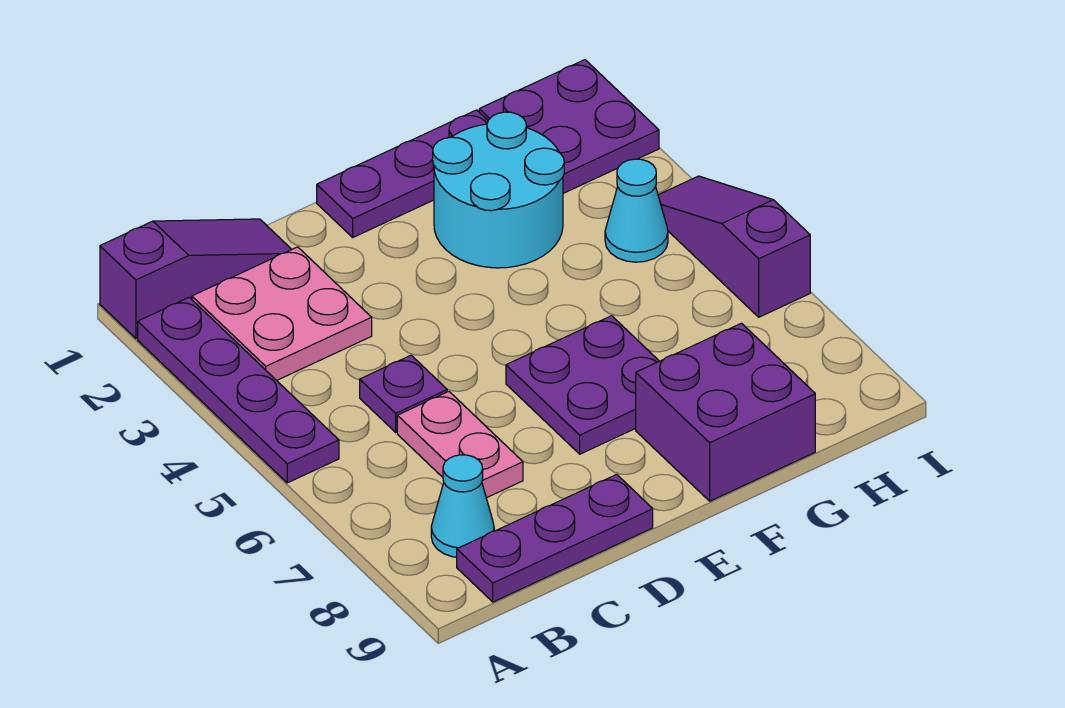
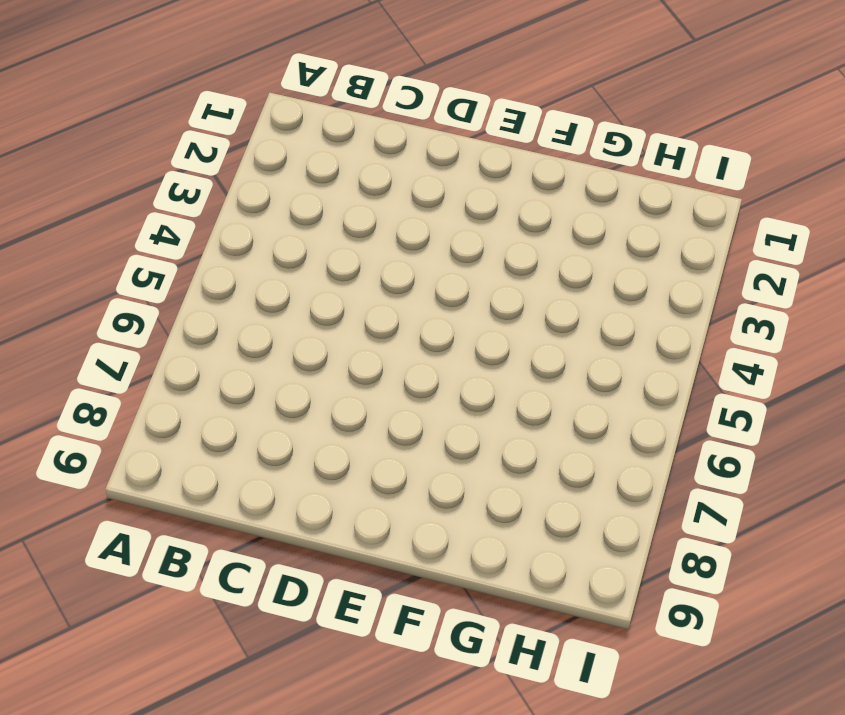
none -> purple slope A1:C1 level 1 top A
none -> purple plate A2:A5 level 1
none -> pink plate B2:C3 level 1

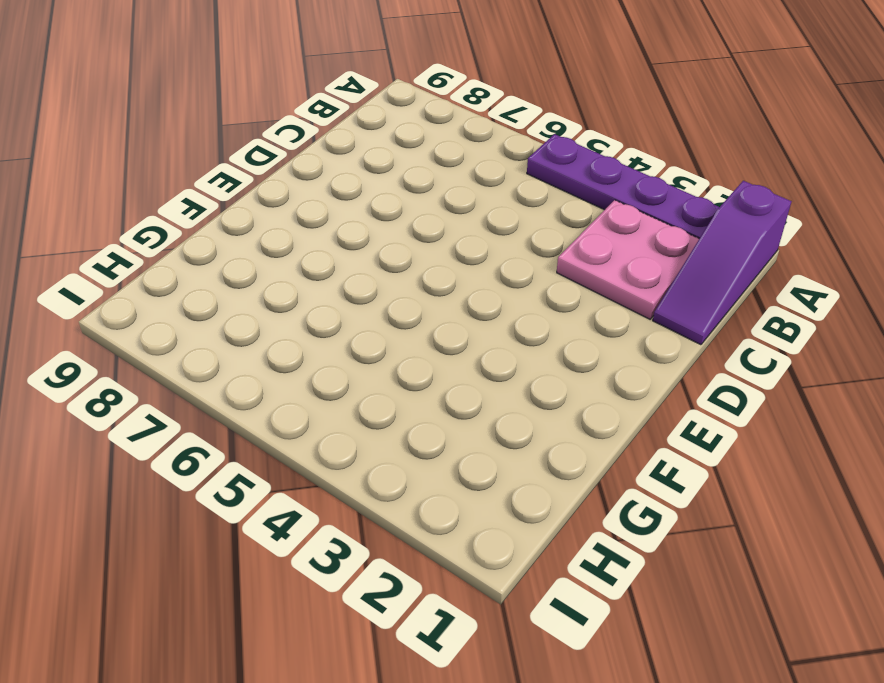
none -> cyan cone B8 level 1
none -> purple plate B9:D9 level 1
none -> purple plate C5 level 1

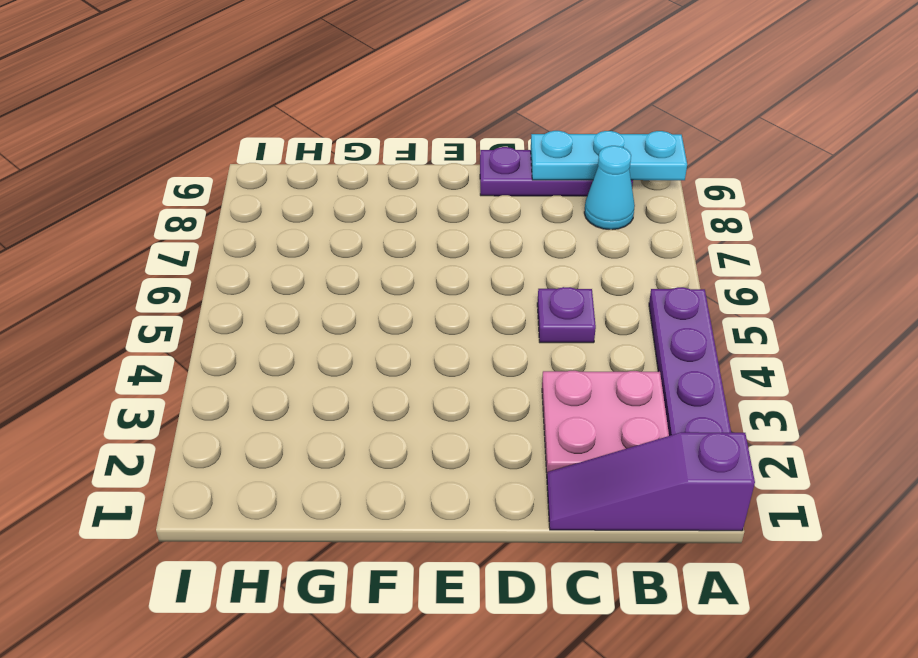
cyan plate A9:C9 level 2 -> none
none -> pink plate C6:C7 level 1
none -> purple plate E1:G1 level 1
none -> purple plate E6:F7 level 1

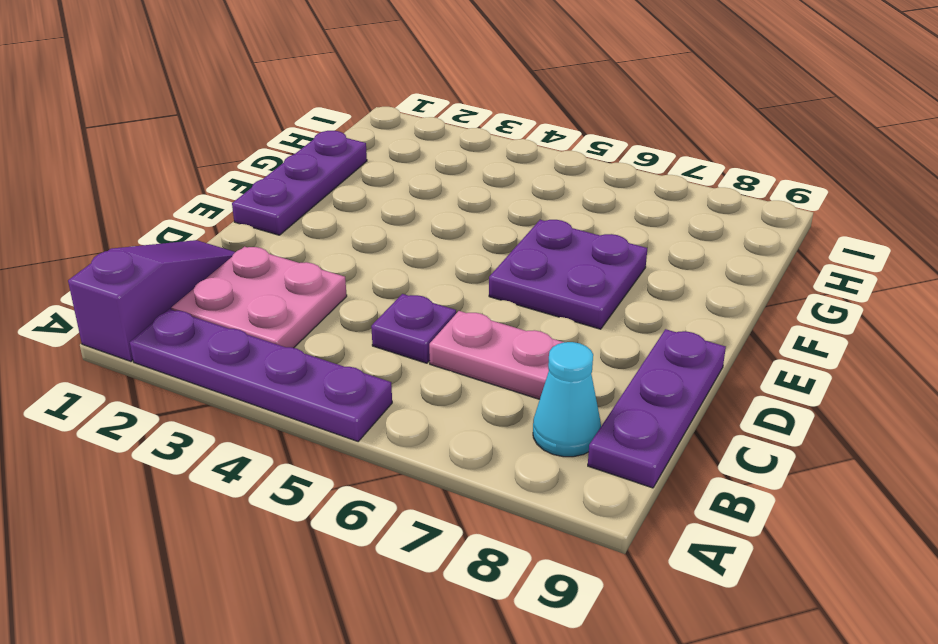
none -> cyan round brick F2:G3 level 1
none -> purple brick F8:G9 level 1
none -> purple plate H1:I2 level 1

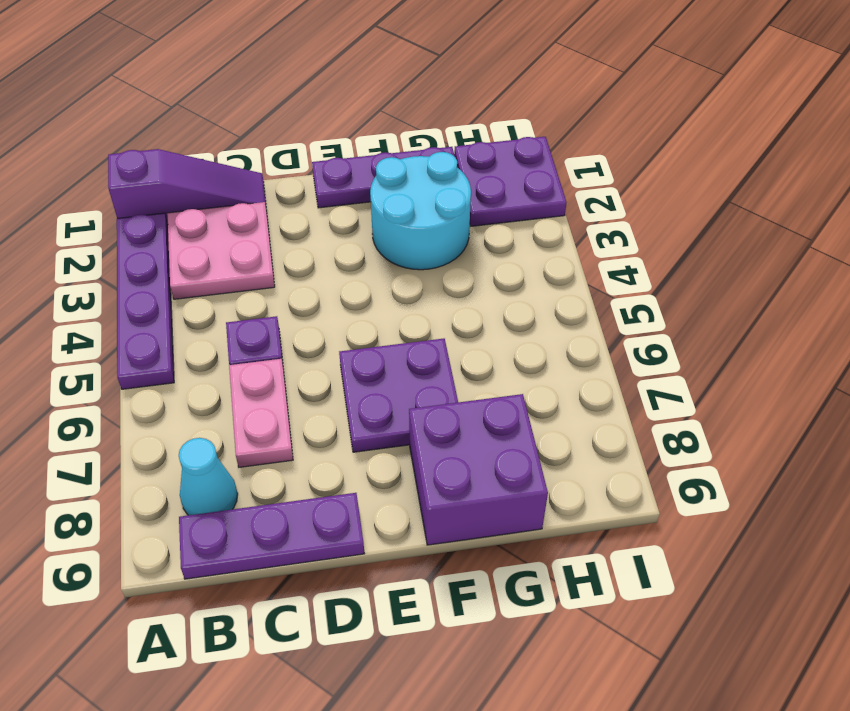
none -> cyan cone H4 level 1
none -> purple slope I4:I6 level 1 top 6

